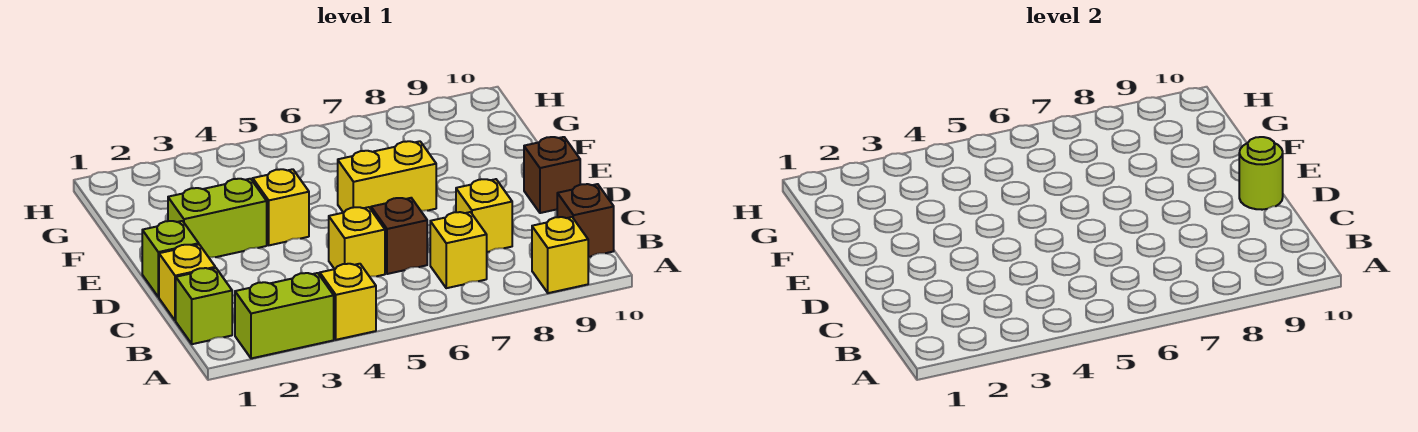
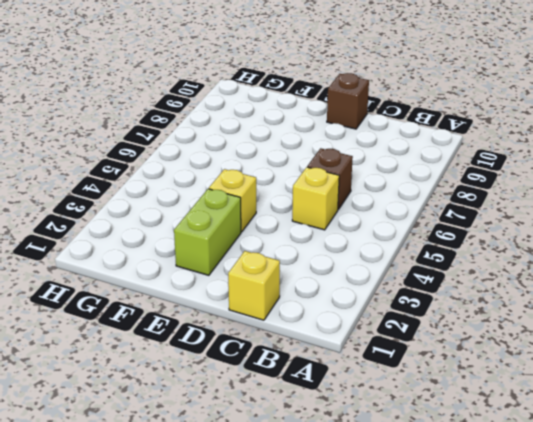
none -> lime brick A2:A3 level 1
none -> yellow brick A4 level 1
none -> yellow brick A9 level 1

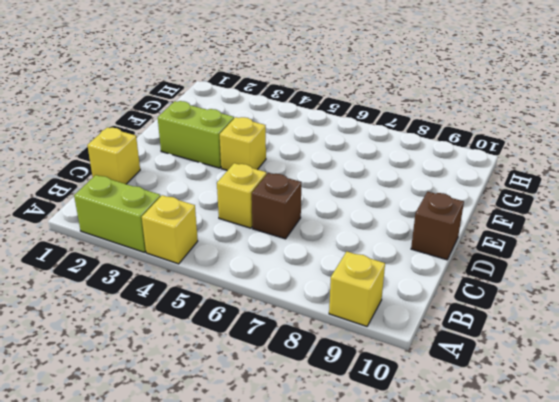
none -> lime brick B1 level 1
none -> yellow brick B7 level 1
none -> brown brick B10 level 1

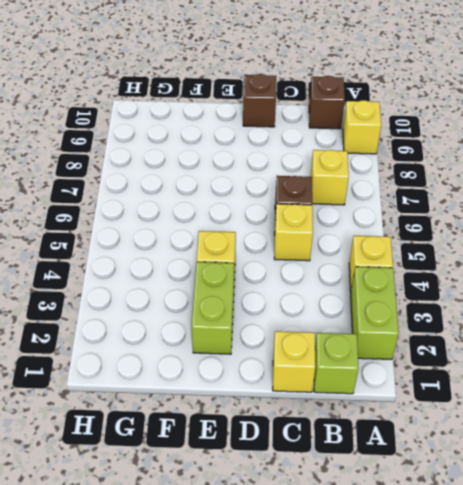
none -> yellow brick C8 level 1
none -> lime brick D1 level 1
none -> yellow brick E6:E7 level 1

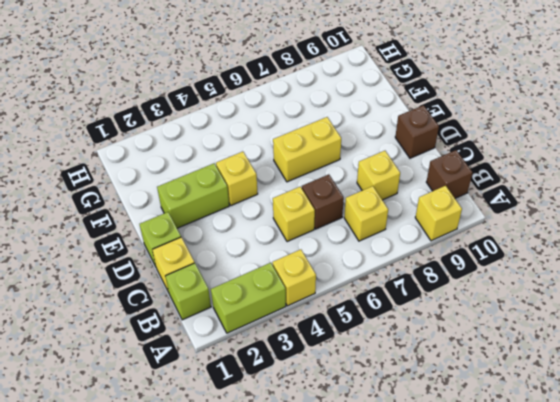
none -> lime round brick D10 level 2

